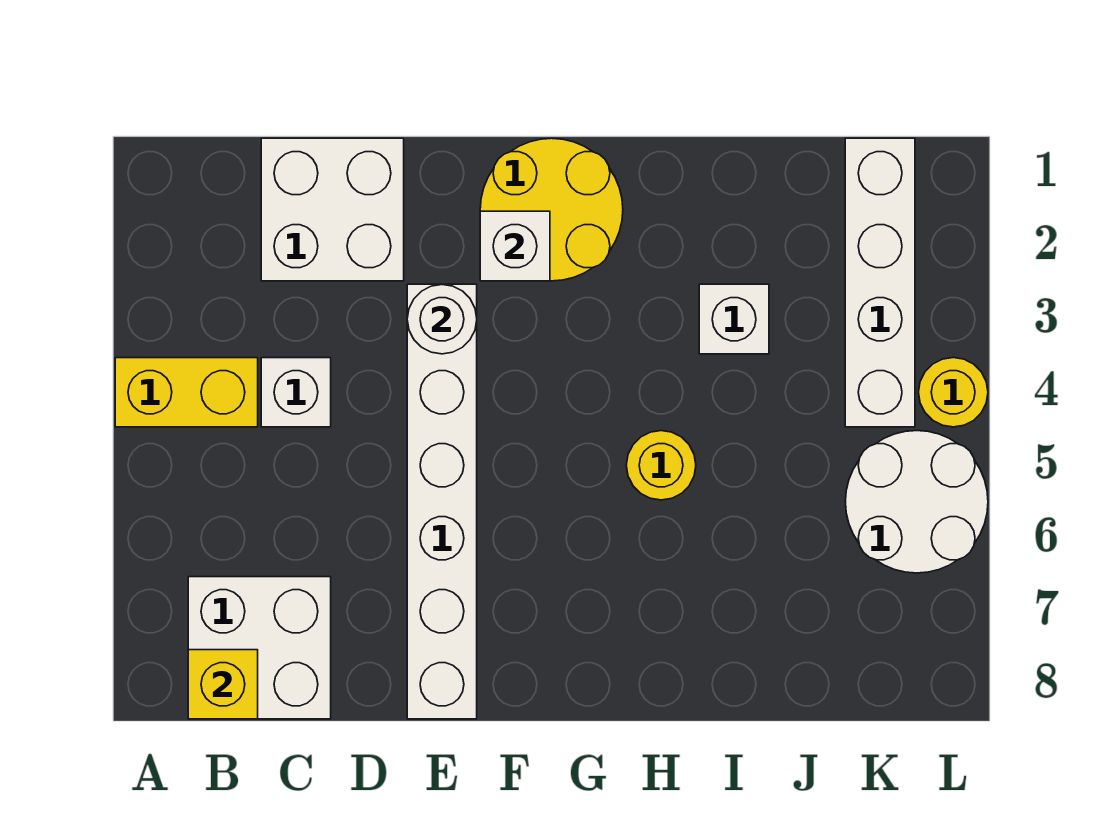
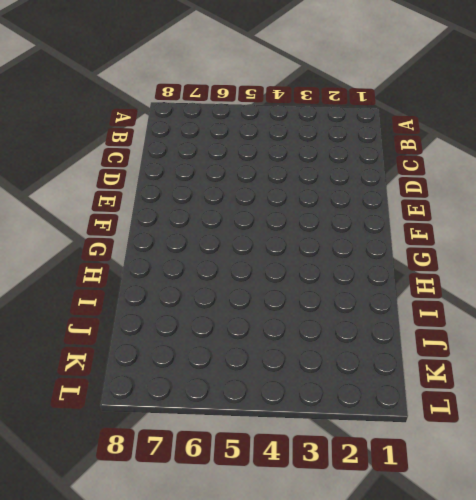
none -> yellow brick A4:B4 level 1
none -> white brick B7:C8 level 1
none -> white brick C1:D2 level 1

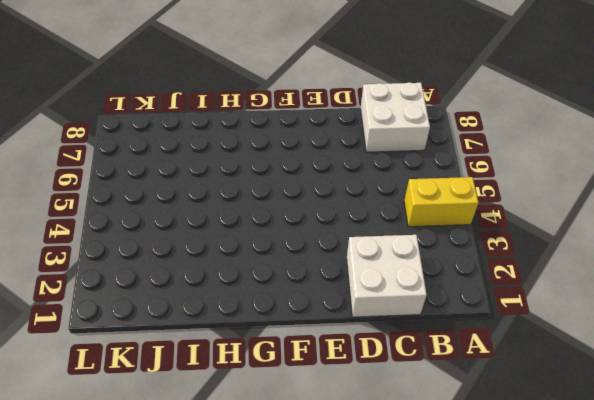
none -> white brick C4 level 1
none -> white brick E3:E8 level 1
none -> yellow round brick F1:G2 level 1

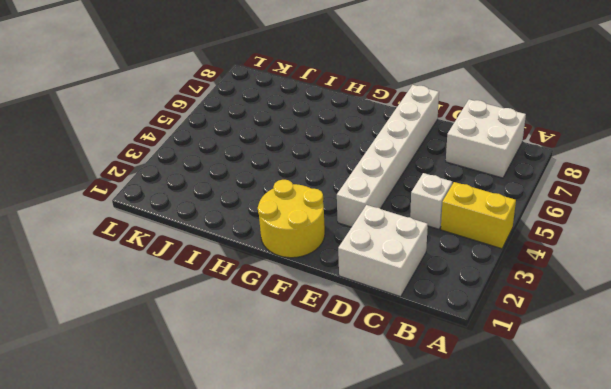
none -> yellow round brick H5 level 1
none -> white brick I3 level 1
none -> white brick K1:K4 level 1

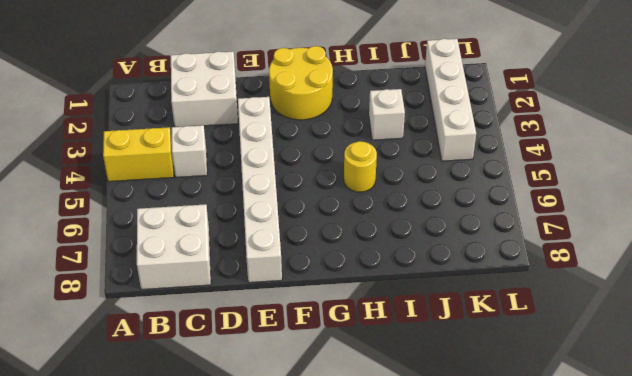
none -> white round brick K5:L6 level 1
none -> yellow round brick L4 level 1
none -> yellow brick B8 level 2

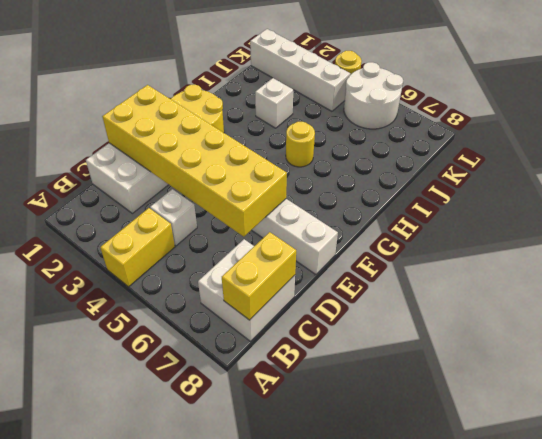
yellow brick B8:C8 level 2 -> yellow brick B8 level 2
yellow brick D1:E6 level 2 -> white round brick E3 level 2
none -> white brick F2 level 2

